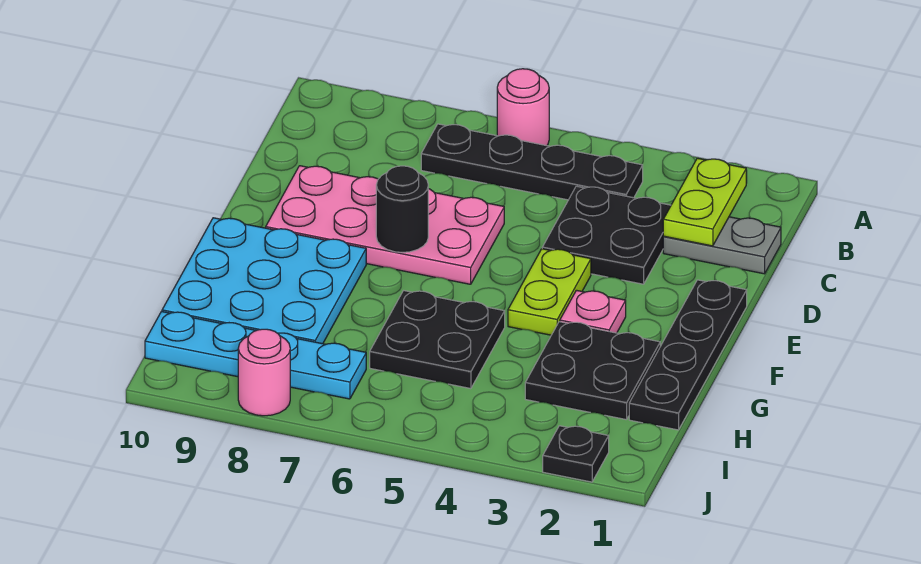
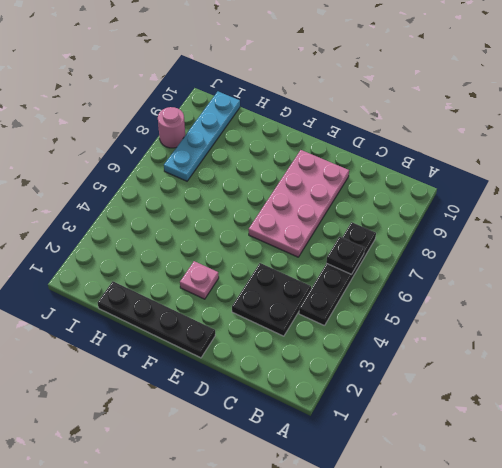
black plate B6 level 2 -> black plate J2 level 1
none -> pink round brick A6 level 1
none -> grey plate C1:C2 level 1
none -> lime plate E4:F4 level 1

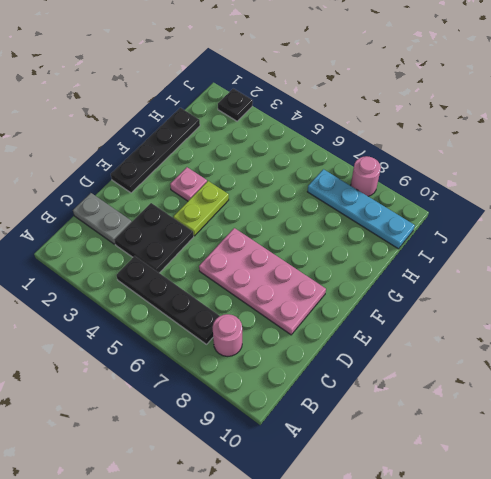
pink round brick B8 level 1 -> pink round brick A6 level 1
none -> cyan plate F8:H10 level 1
none -> black plate G2:H3 level 1
none -> black plate G5:H6 level 1

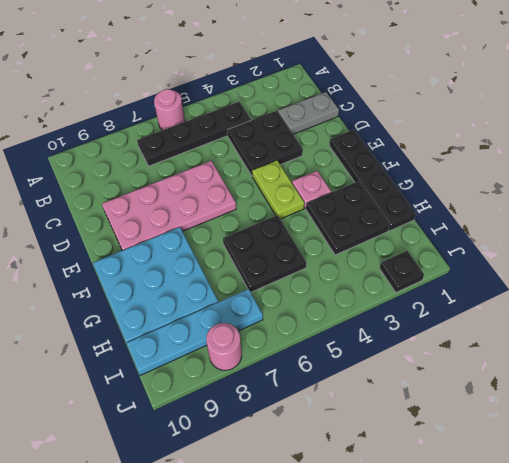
none -> lime plate B2:C2 level 2
none -> black round brick E7 level 2

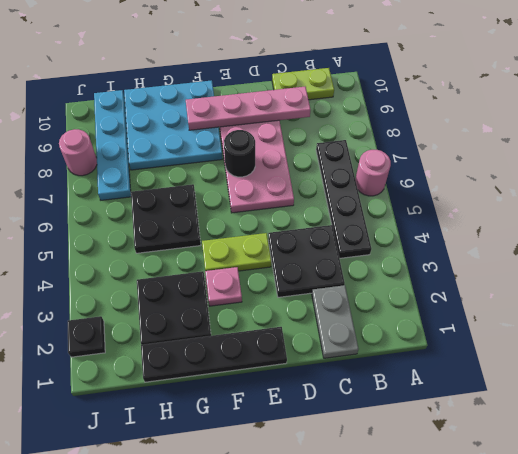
lime plate B10:C10 level 1 -> lime plate B2:C2 level 2
pink plate C9:F9 level 2 -> none

